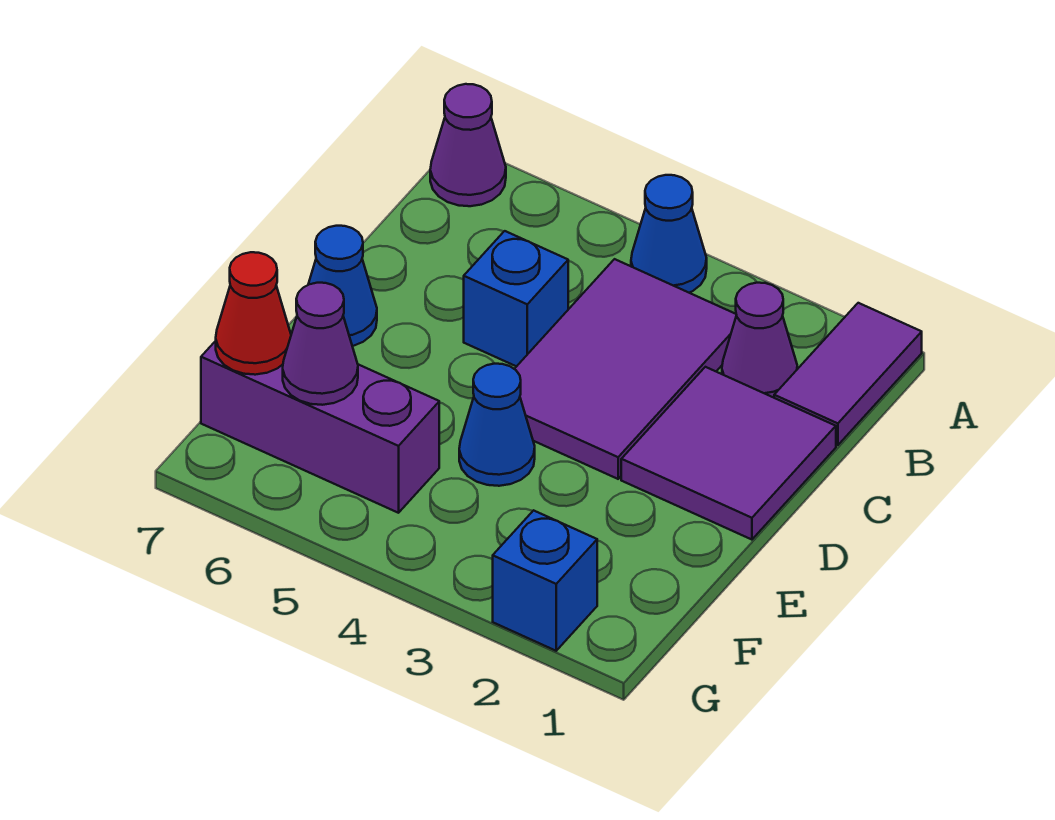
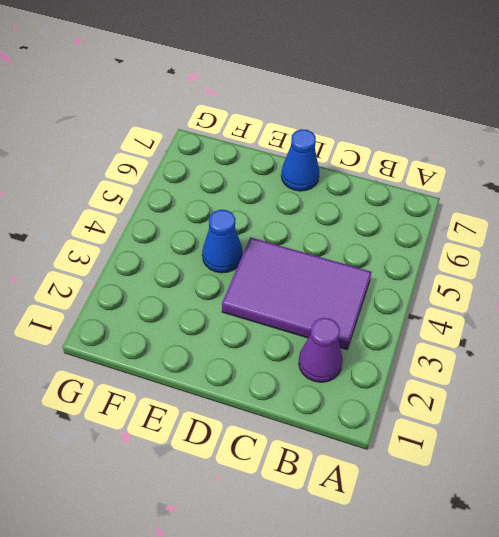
none -> purple tile A1:B1 level 1
none -> blue cone A4 level 1
none -> purple cone A7 level 1

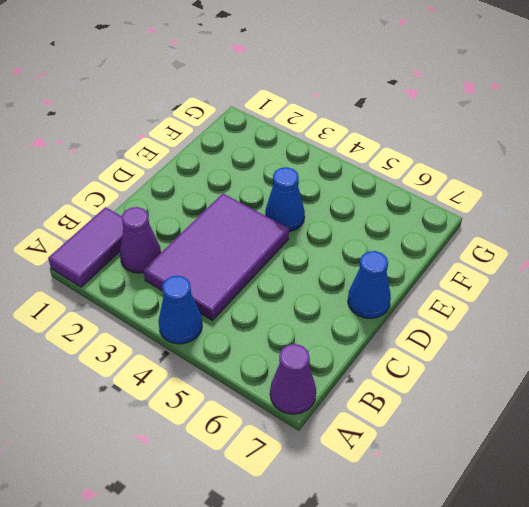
none -> purple tile C1:D2 level 1
none -> blue brick C5 level 1
none -> purple brick F5:F7 level 1

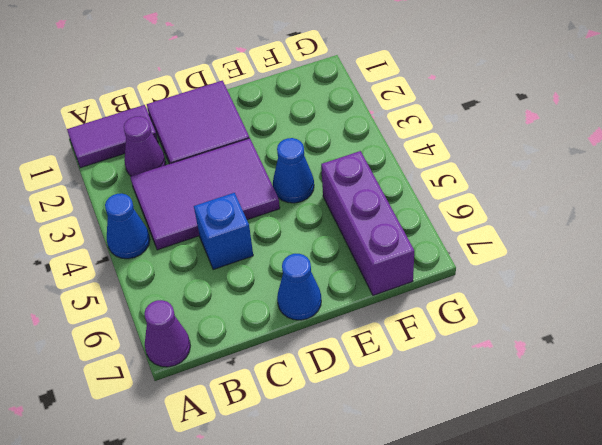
none -> blue brick G2 level 1
none -> purple cone F6 level 2
none -> red cone F7 level 2

